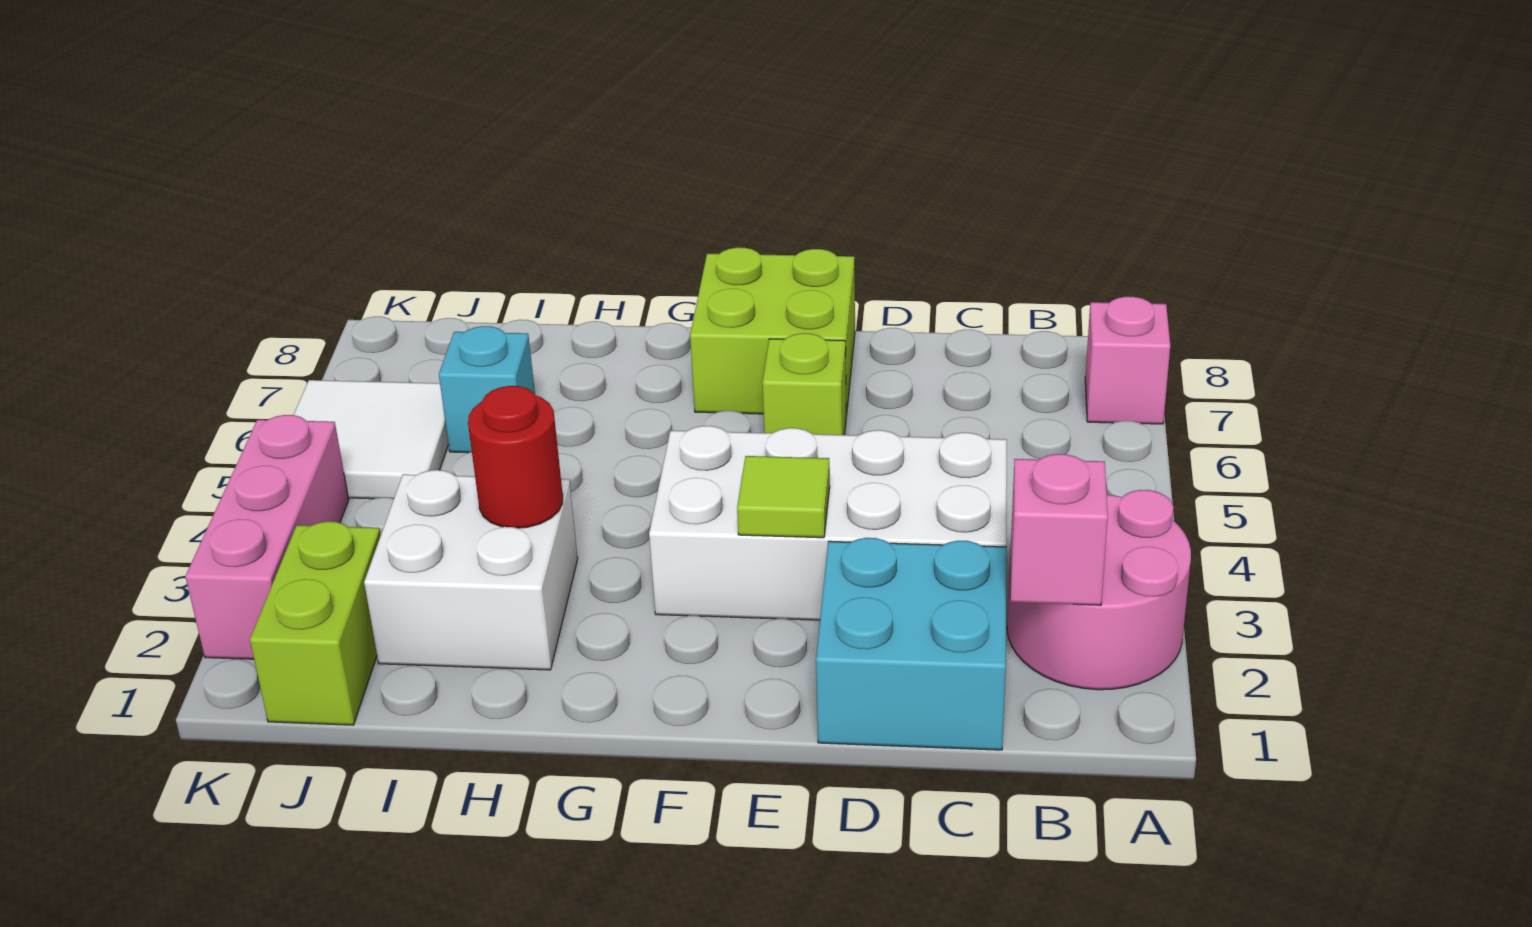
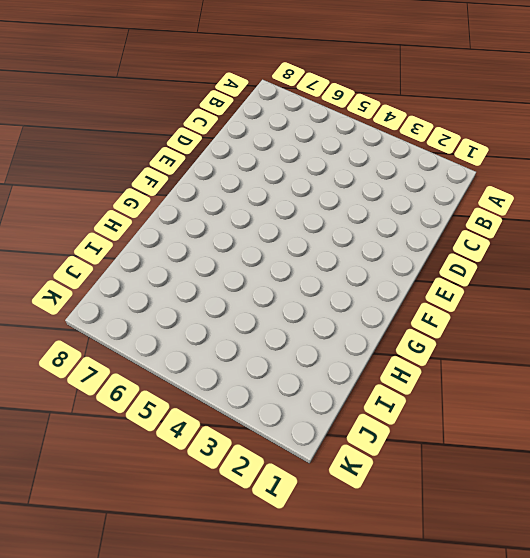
none -> pink round brick A2:B3 level 1
none -> pink brick A7 level 1
none -> cyan brick C1:D2 level 1

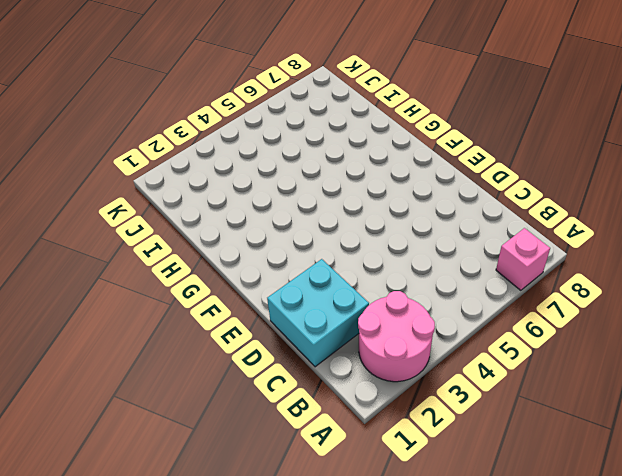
none -> white brick C3:F4 level 1
none -> lime brick E6 level 1
none -> lime brick E7:F8 level 1

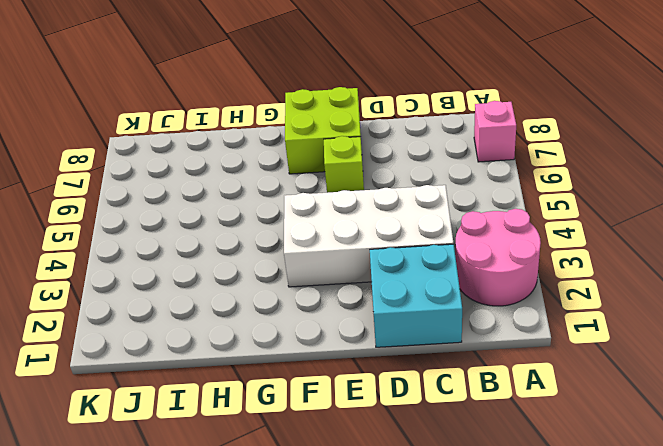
none -> white brick H2:I3 level 1
none -> cyan brick I6 level 1
none -> lime brick J1:J2 level 1

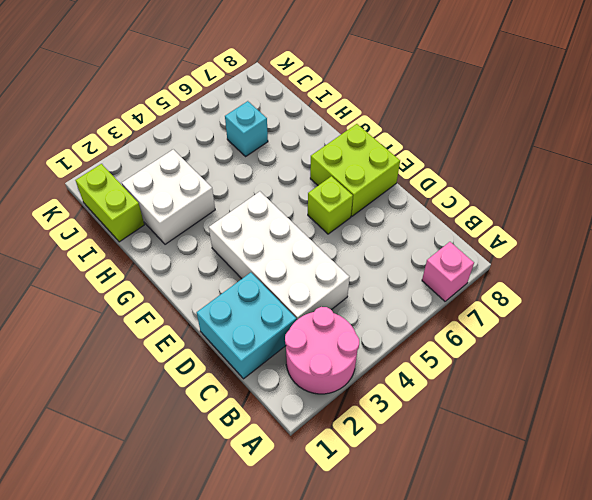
lime brick I1:J1 level 1 -> lime brick J1:J2 level 1
none -> white tile J5:K6 level 1
none -> pink brick K2:K4 level 1
none -> pink brick B2 level 2

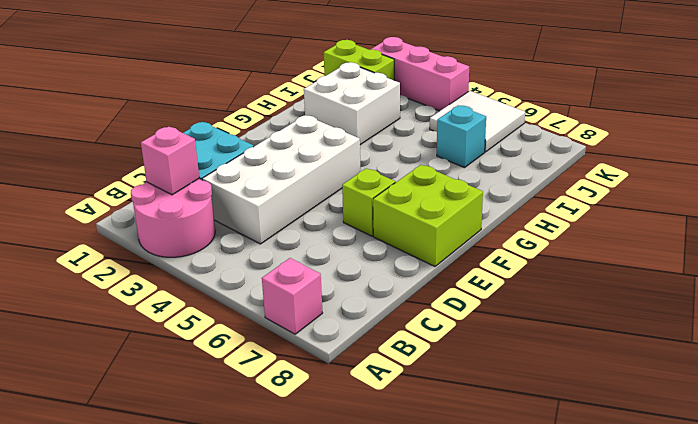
none -> lime tile E3 level 2
none -> red round brick H3 level 2

